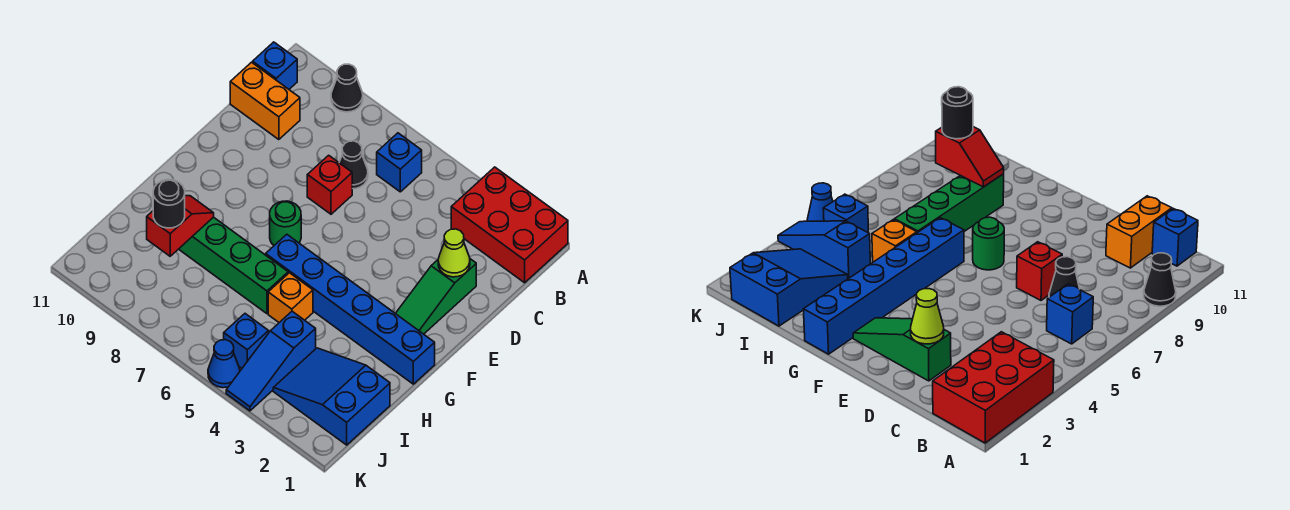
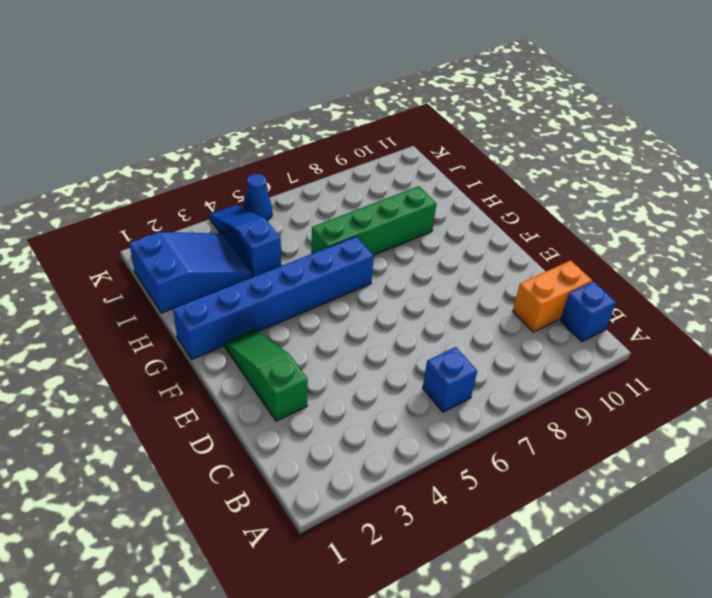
none -> red brick A1:B3 level 1
none -> black cone A9 level 1
none -> black cone C7 level 1

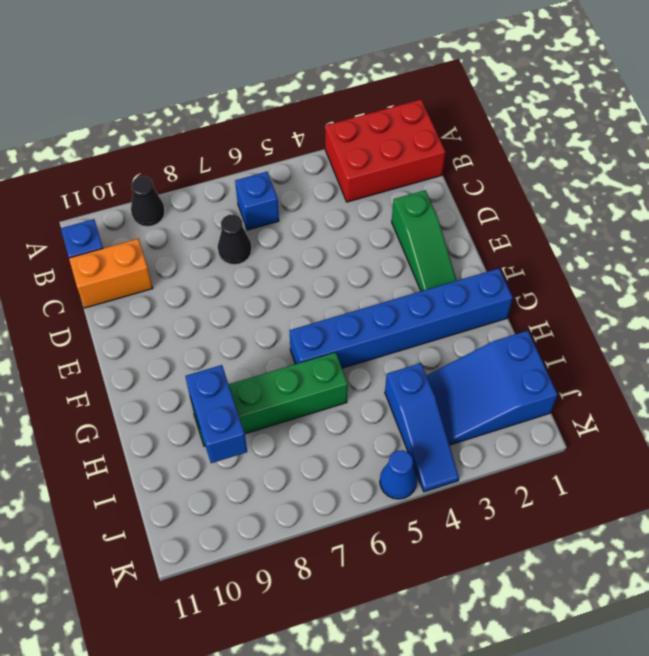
blue brick H9:I9 level 2 -> red slope H9:I9 level 2 top I
none -> red brick D7 level 1
none -> green round brick F7 level 1
none -> orange brick H5 level 1

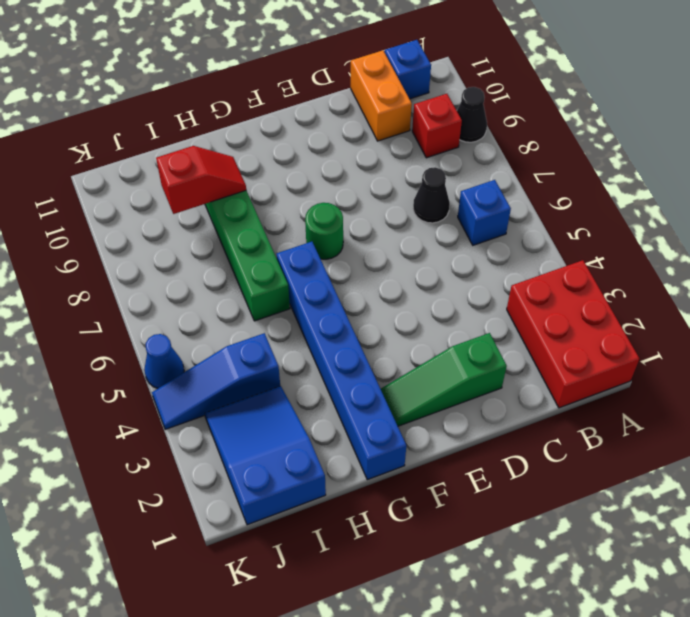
red brick B9 level 1 -> red brick D7 level 1
none -> orange brick H5 level 1
none -> blue brick J5 level 1
none -> lime cone D2 level 2

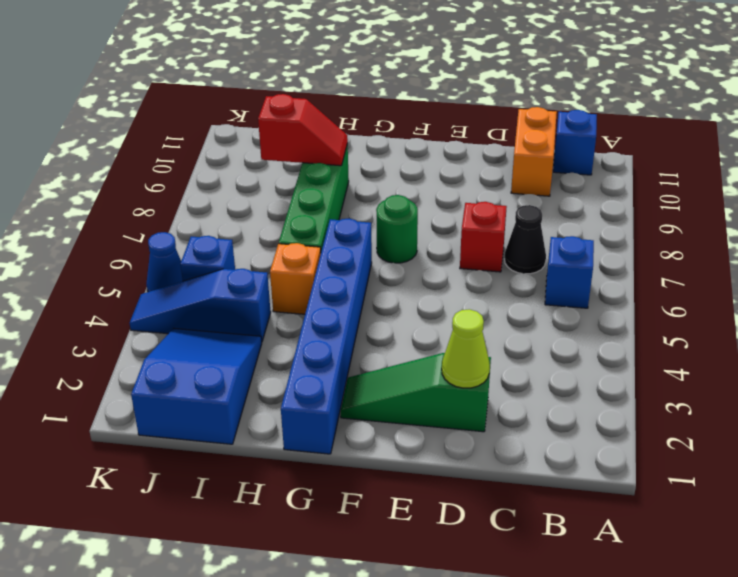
none -> red brick A1:B3 level 1
none -> black cone A9 level 1
none -> black round brick I9 level 3

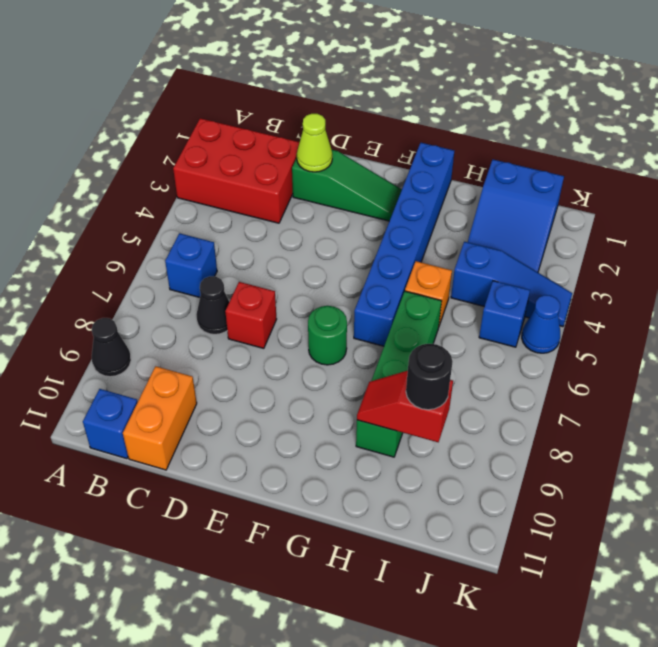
red brick A2:C3 level 1 -> red brick A1:B3 level 1

